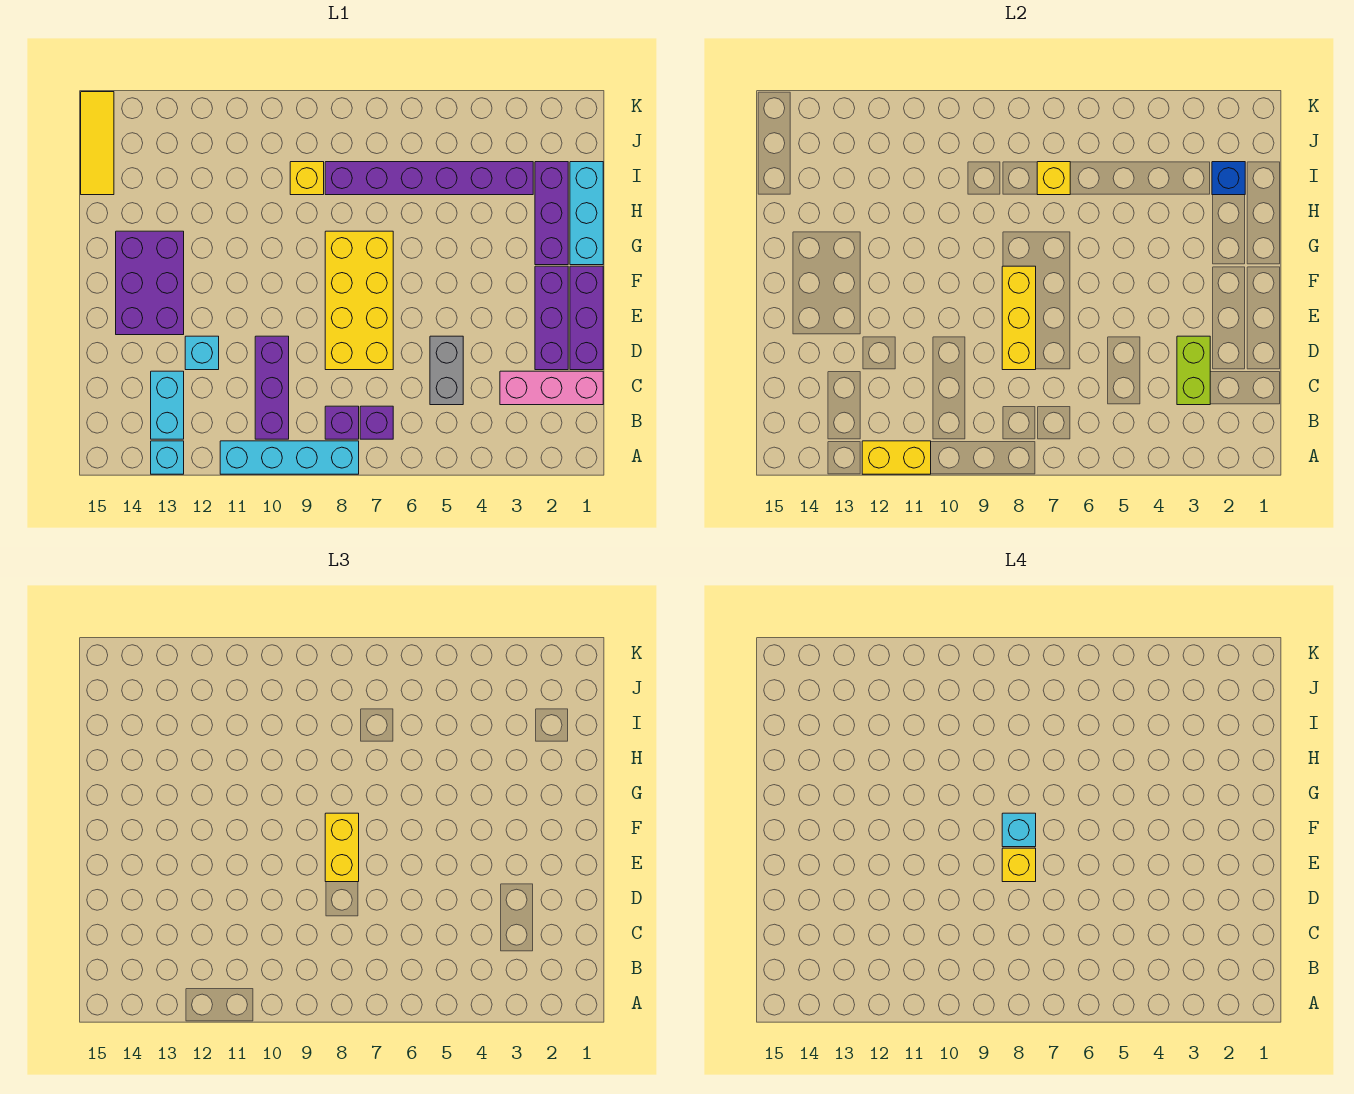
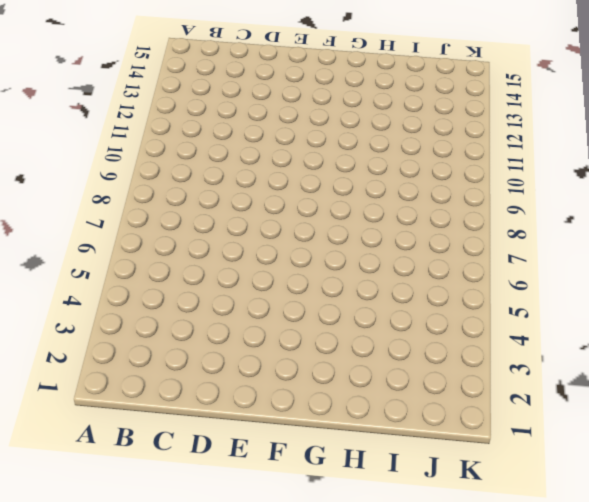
none -> cyan brick A8:A11 level 1
none -> cyan brick A13 level 1
none -> purple brick B7 level 1

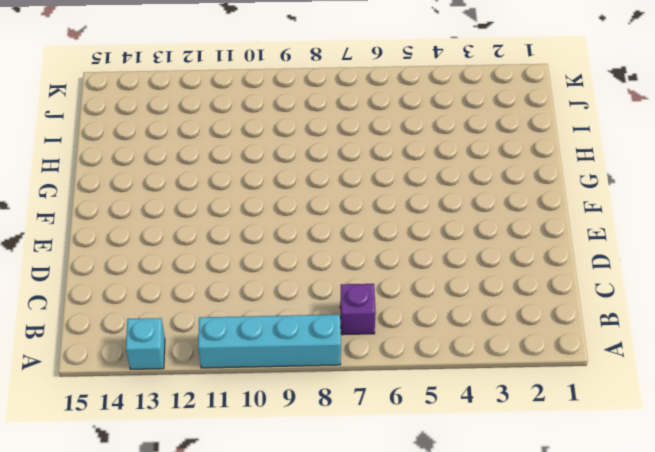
none -> purple brick B8 level 1
none -> purple brick B10:D10 level 1
none -> cyan brick B13:C13 level 1

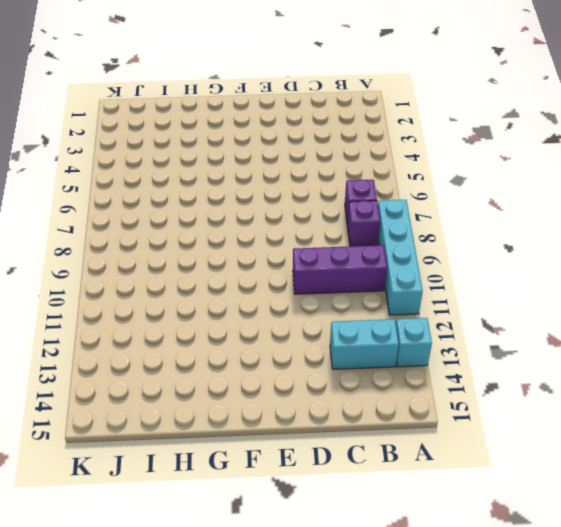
none -> pink brick C1:C3 level 1
none -> grey brick C5:D5 level 1
none -> purple brick D1:F1 level 1

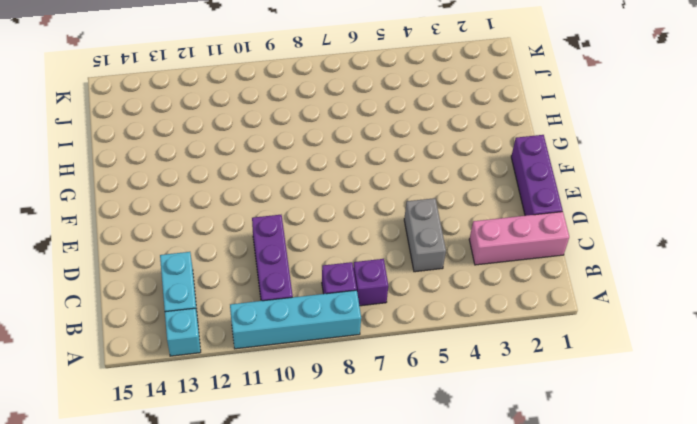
none -> purple brick D2:F2 level 1
none -> yellow brick D7:G8 level 1
none -> cyan brick D12 level 1

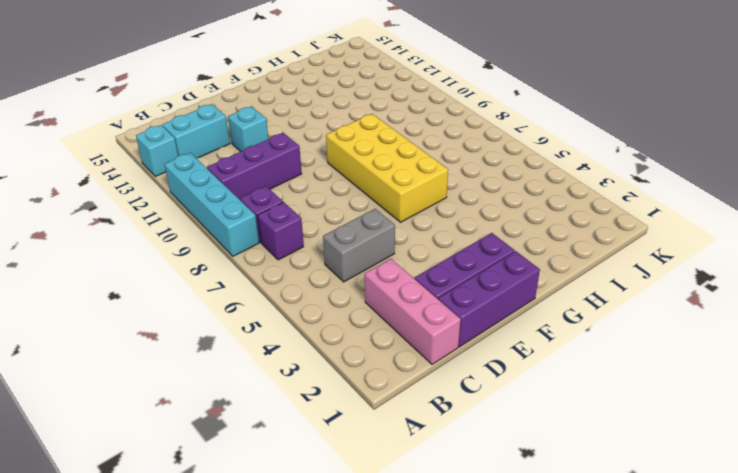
yellow brick F6:G9 level 1 -> yellow brick D7:G8 level 1
none -> purple brick E13:G14 level 1
none -> cyan brick G1:I1 level 1
none -> purple brick G2:I2 level 1

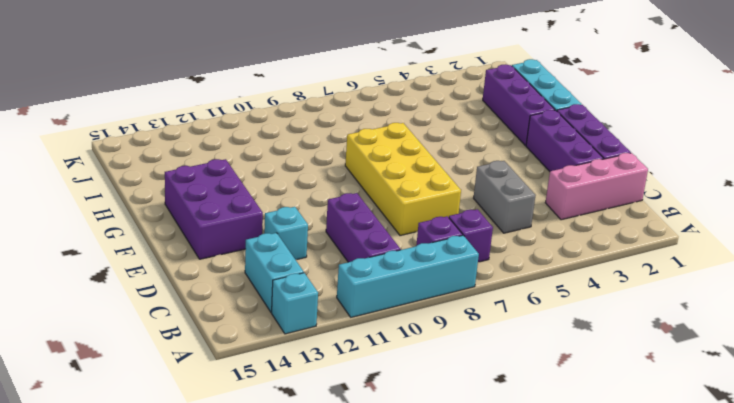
none -> purple brick I3:I8 level 1
none -> yellow brick I9 level 1
none -> yellow tile I15:K15 level 1

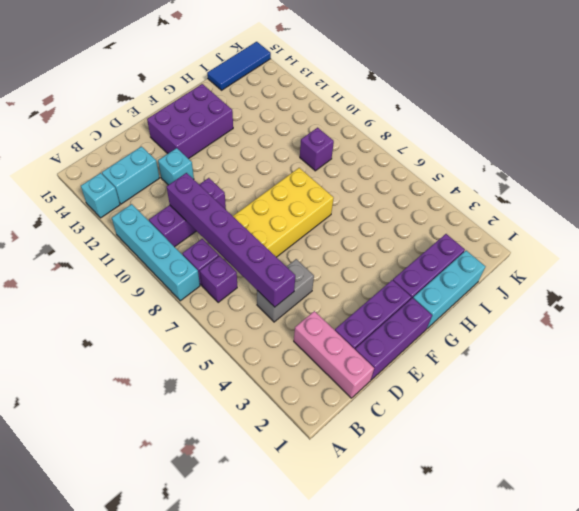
purple brick C5:C10 level 2 -> purple brick I3:I8 level 1
purple brick I9 level 1 -> yellow brick I9 level 1
blue tile I15:K15 level 1 -> yellow tile I15:K15 level 1
none -> yellow brick A11:A12 level 2
none -> lime brick C3:D3 level 2
none -> yellow brick D8:F8 level 2

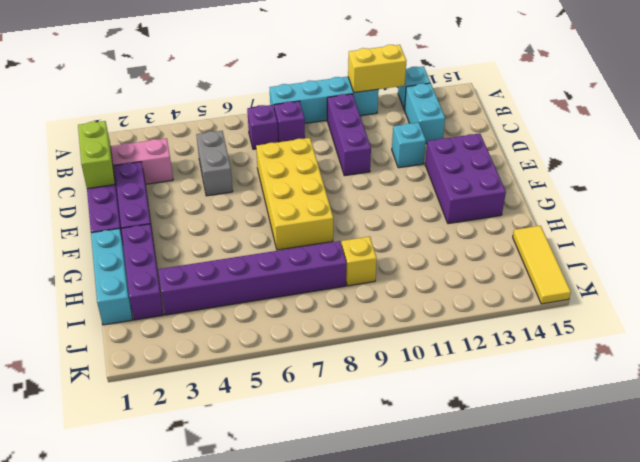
lime brick C1:D1 level 2 -> lime brick C3:D3 level 2
none -> yellow brick D8:F8 level 2
none -> blue brick I2 level 2
none -> yellow brick I7 level 2

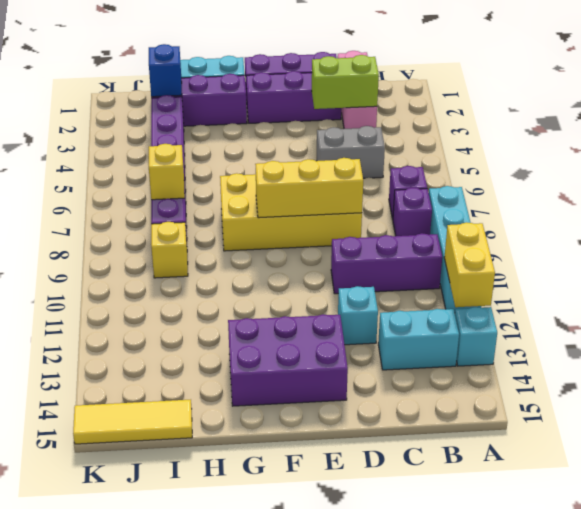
none -> yellow brick E8:F8 level 3
none -> yellow brick E8 level 4
none -> cyan brick F8 level 4

